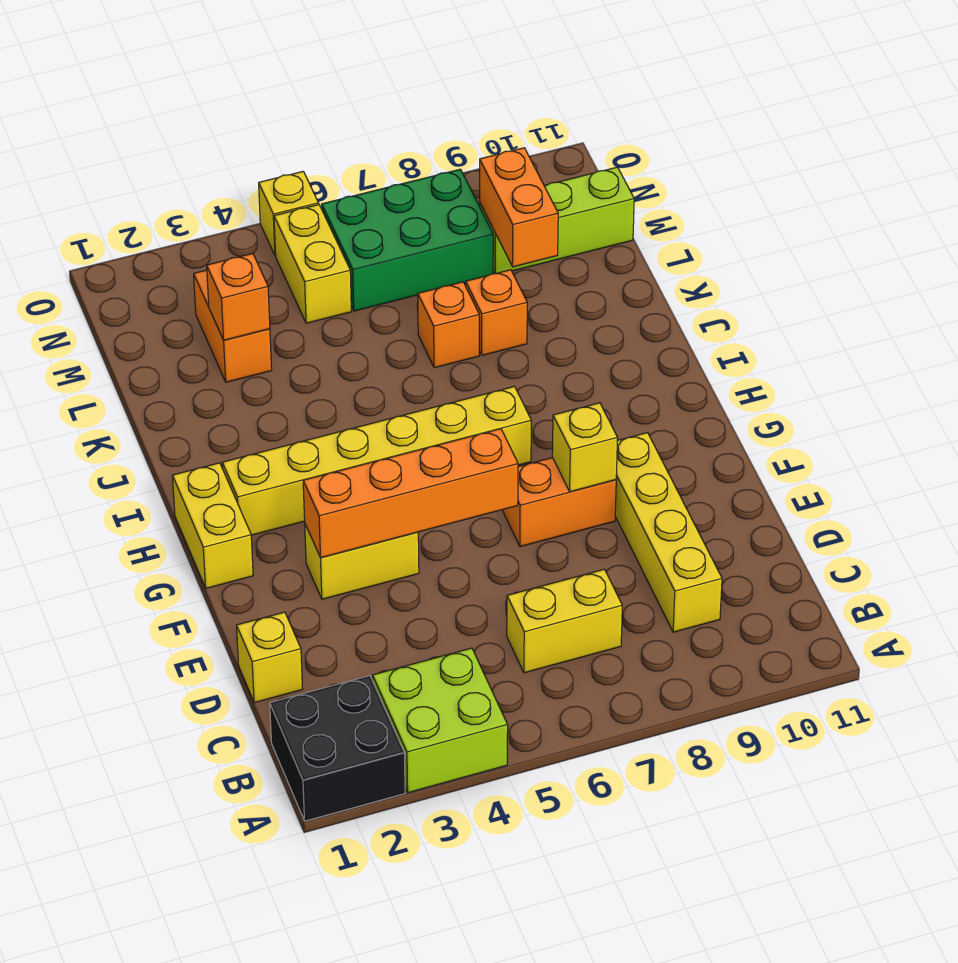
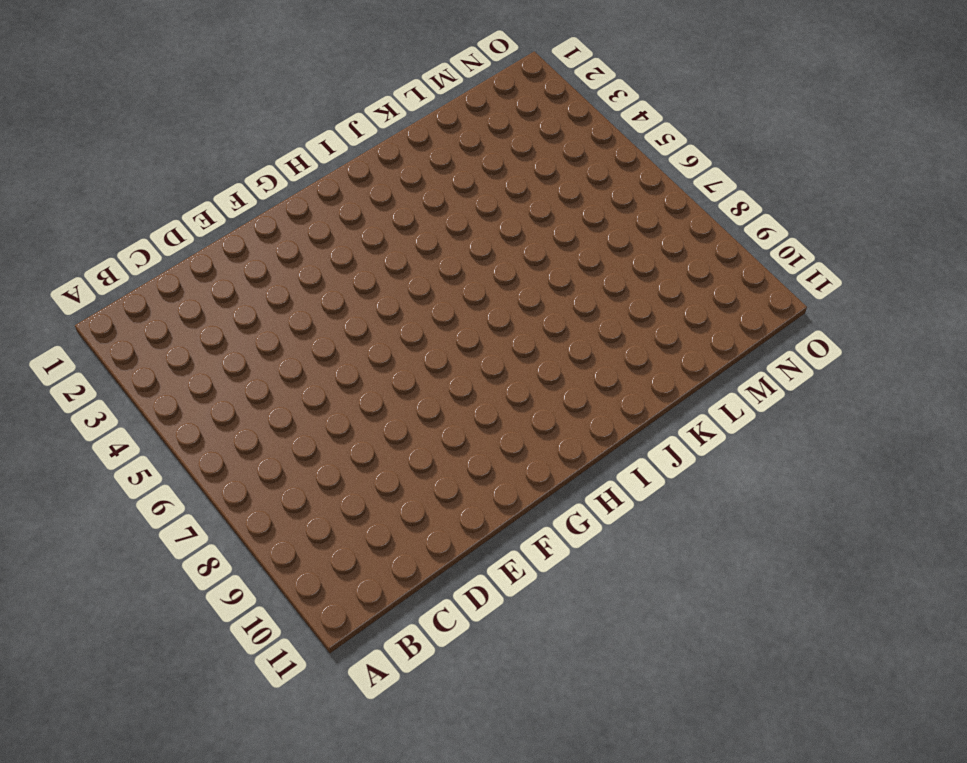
none -> black brick A1:B2 level 1
none -> lime brick A3:B4 level 1
none -> yellow brick C6:C7 level 1

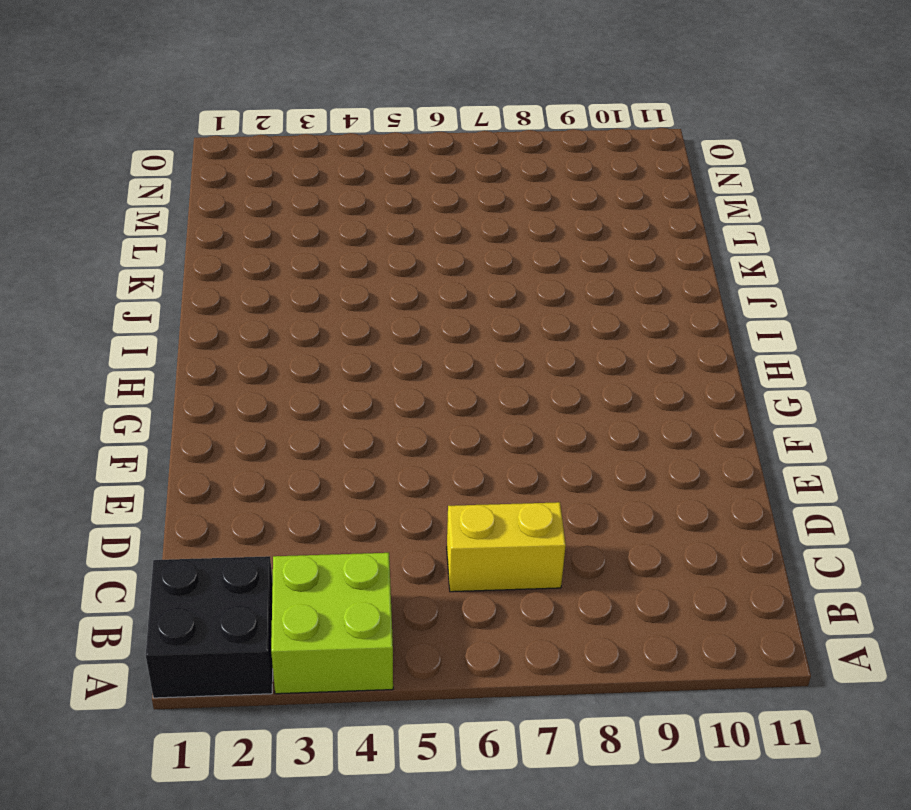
none -> yellow brick C9:F9 level 1
none -> yellow brick D1 level 1
none -> yellow brick F3:F4 level 1

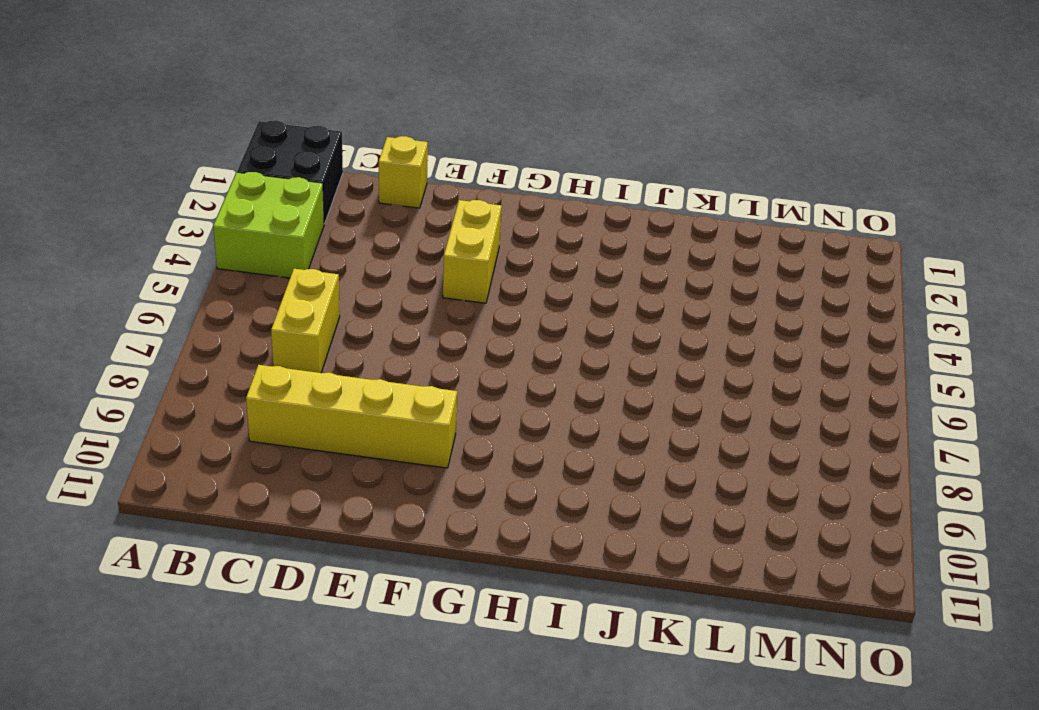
none -> orange brick F7:F8 level 1
none -> yellow brick G1:H1 level 1
none -> yellow brick H2:H7 level 1

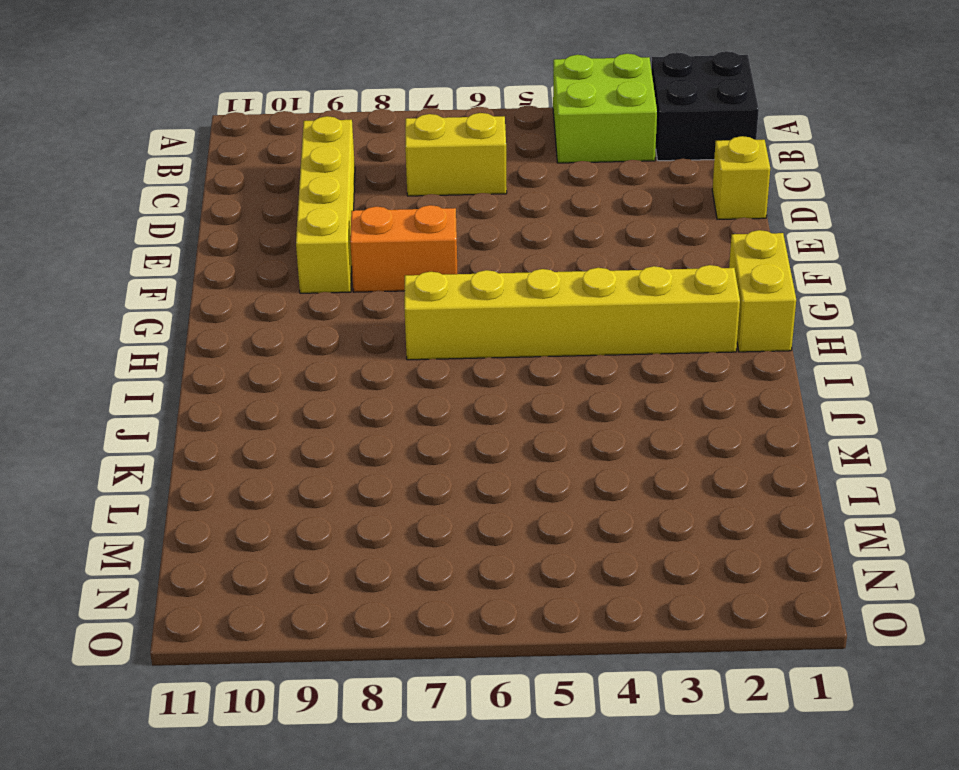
none -> yellow brick F3:F4 level 1
none -> orange brick K7 level 1
none -> orange brick K8 level 1

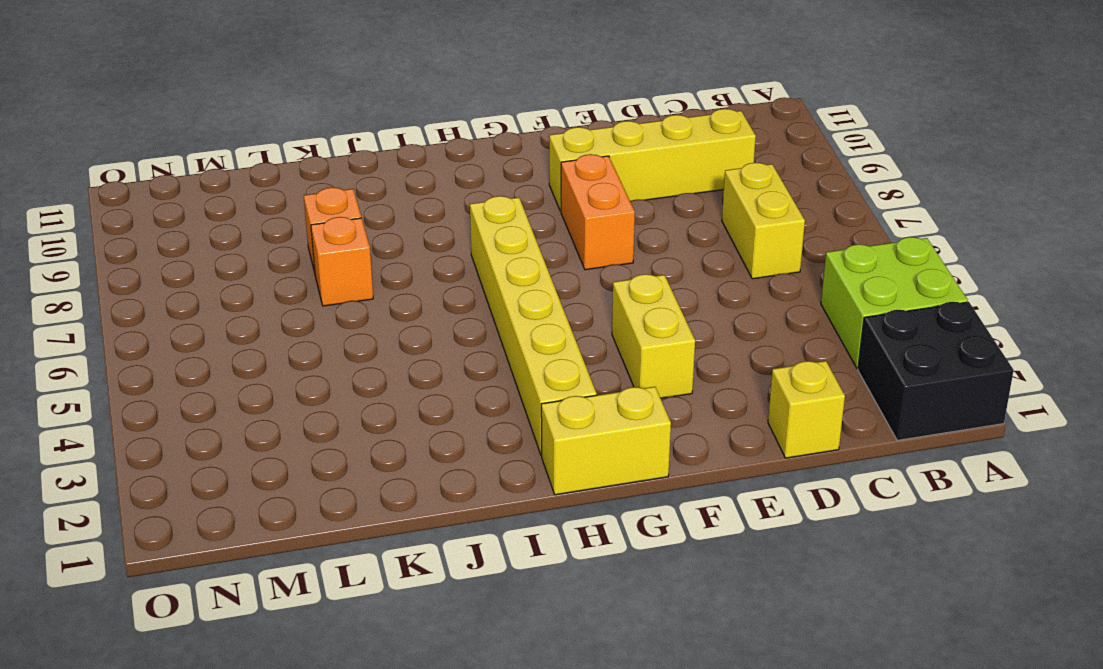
none -> orange brick L3:M3 level 1
none -> yellow brick M5:N5 level 1
none -> green brick M6:N8 level 1

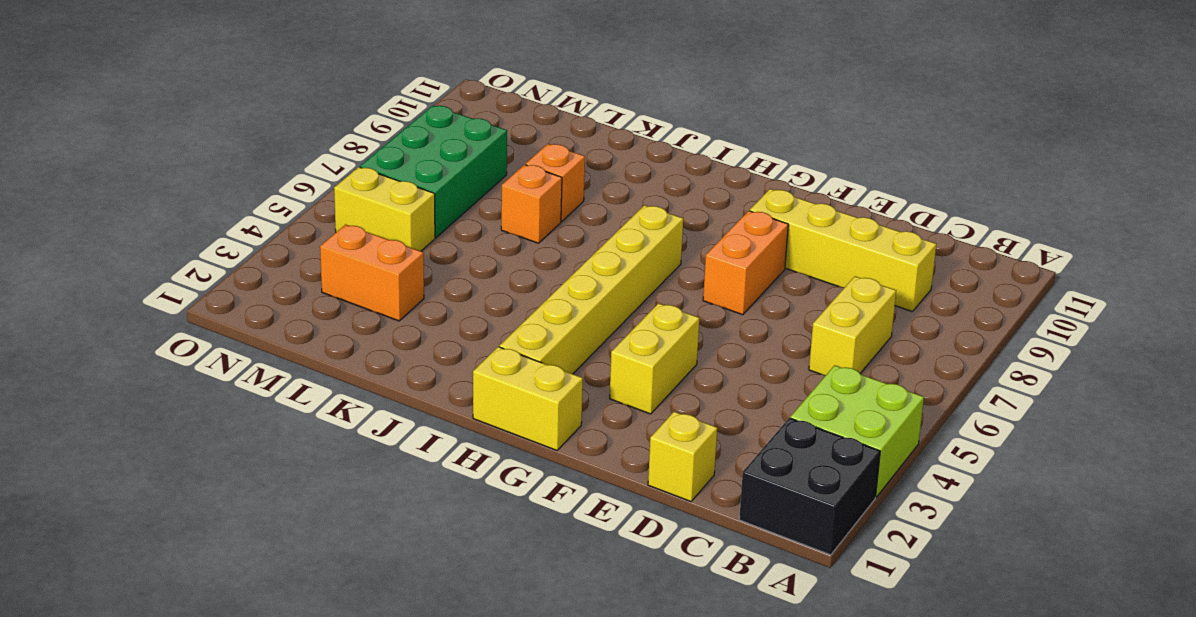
none -> lime brick M9:M11 level 1
none -> yellow brick O5 level 1
none -> orange brick F3:F6 level 2

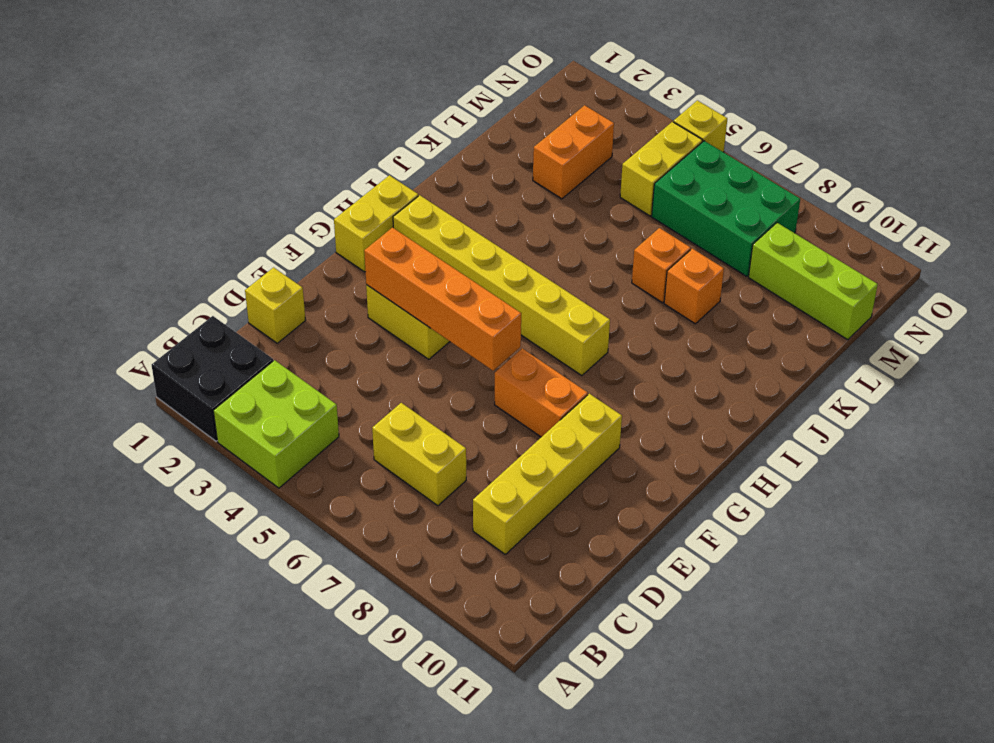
none -> yellow brick F8 level 2
none -> orange brick L3 level 2
none -> orange brick L9:M9 level 2

